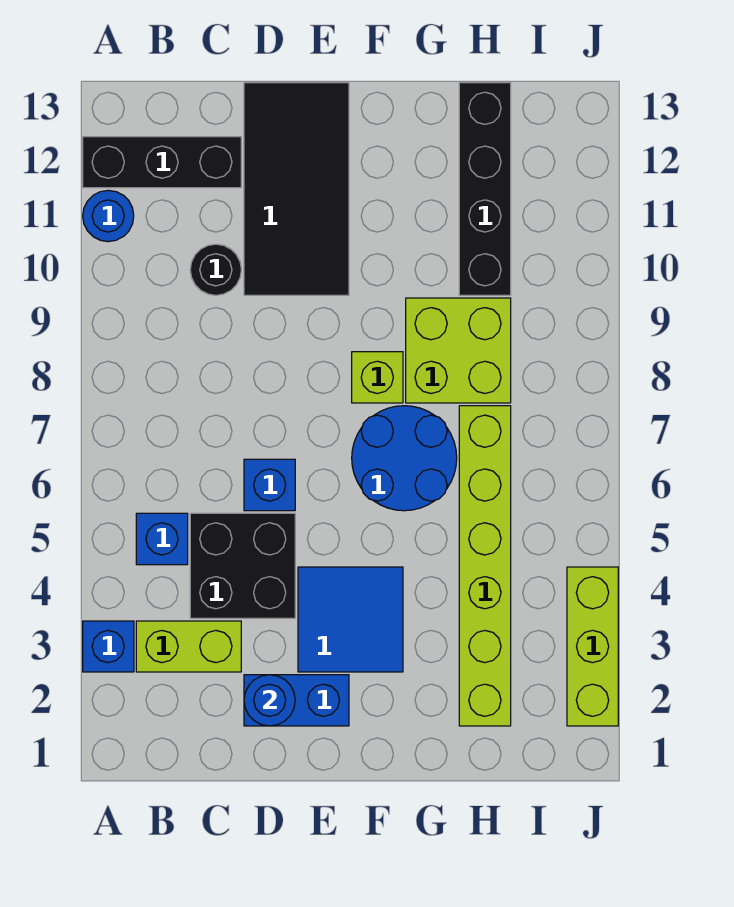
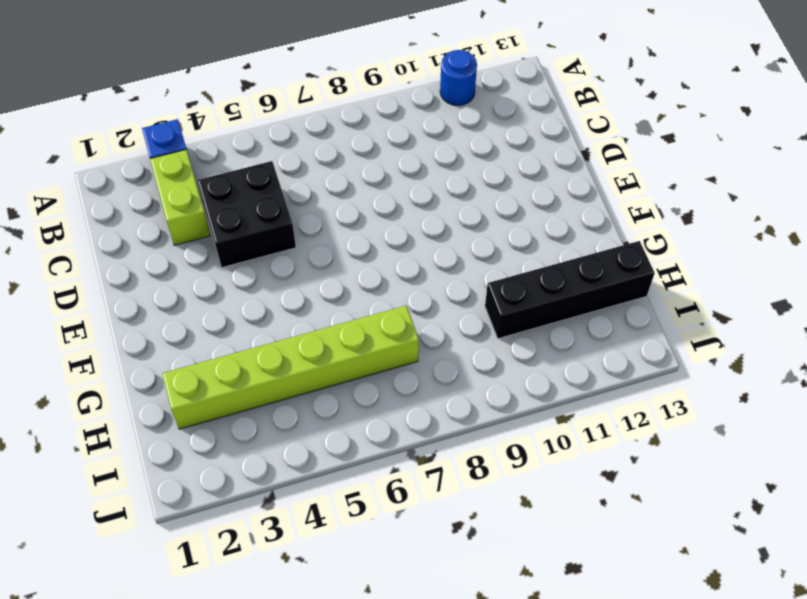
none -> black brick A12:C12 level 1
none -> blue brick B5 level 1
none -> black round brick C10 level 1

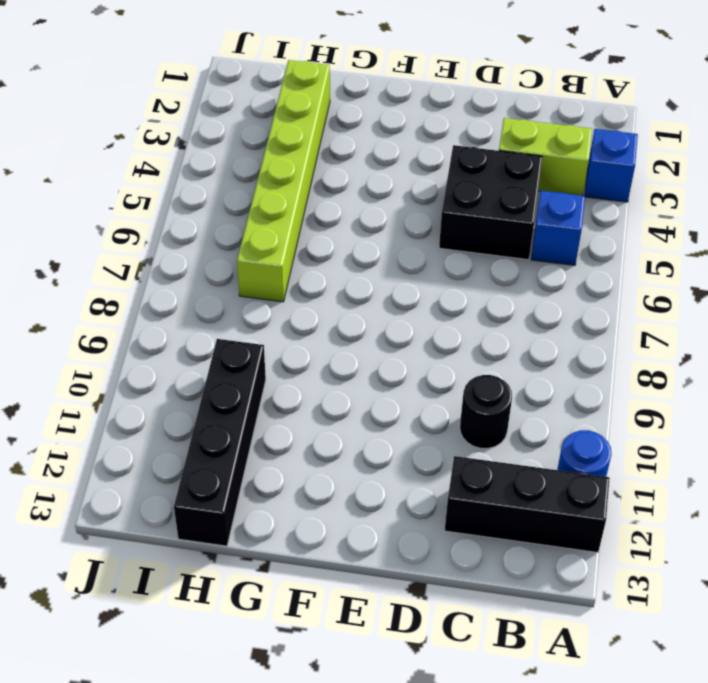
none -> blue brick D2:E2 level 1
none -> blue brick D6 level 1
none -> black tile D10:E13 level 1

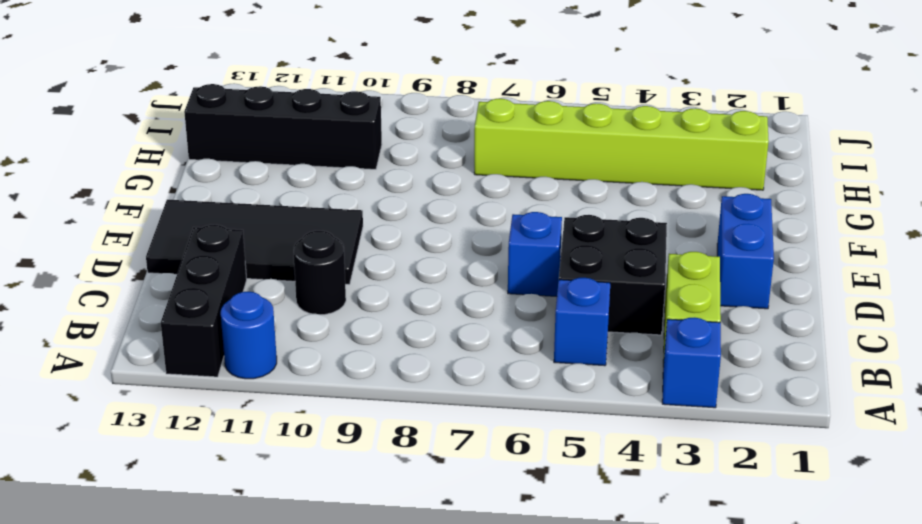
none -> blue tile E3:F4 level 1
none -> blue round brick F6:G7 level 1
none -> lime brick F8 level 1

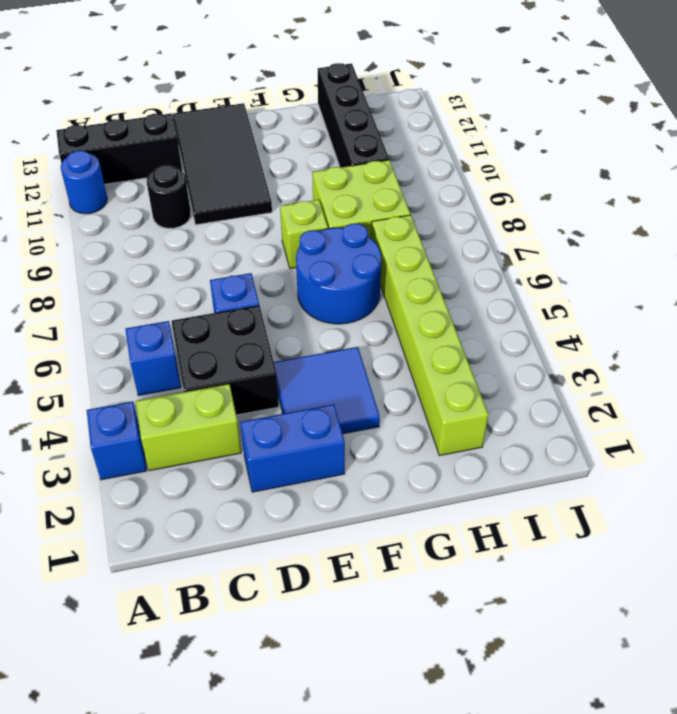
none -> lime brick J2:J4 level 1
none -> blue round brick D2 level 2

